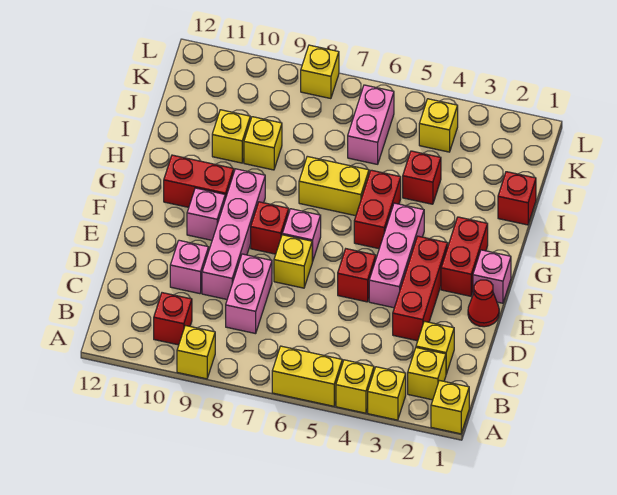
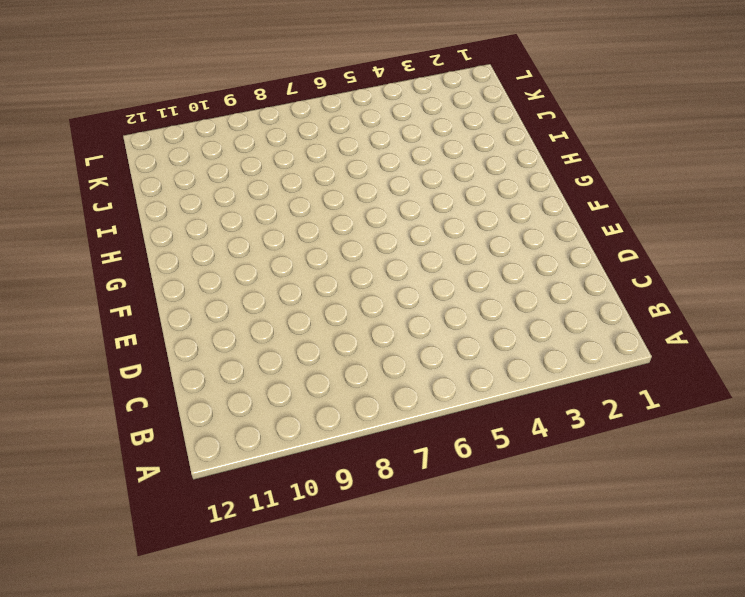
none -> yellow brick A1 level 1
none -> yellow brick A3 level 1
none -> yellow brick A4 level 1
none -> yellow brick A5:A6 level 1

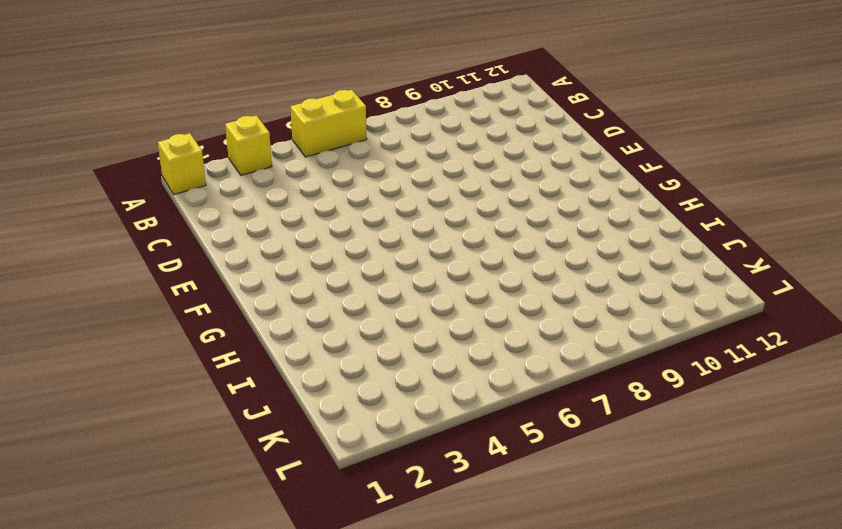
none -> yellow brick A4 level 1
none -> yellow brick A9 level 1
none -> yellow brick B2 level 1
none -> red brick B10 level 1

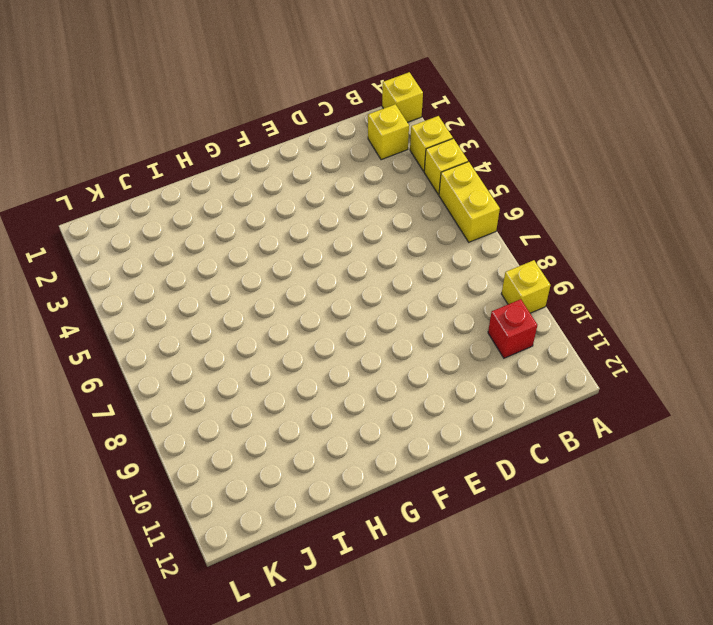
none -> yellow brick C2 level 1
none -> pink brick C8:D8 level 1
none -> red brick D3:F3 level 1
none -> pink brick D9:G9 level 1

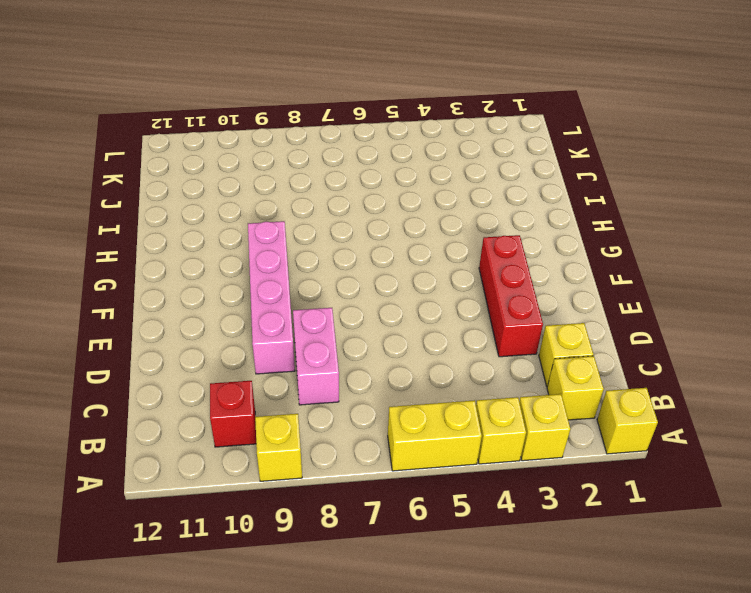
none -> pink brick D10 level 1
none -> red cone E1 level 1
none -> pink brick E4:G4 level 1
none -> red brick E5 level 1

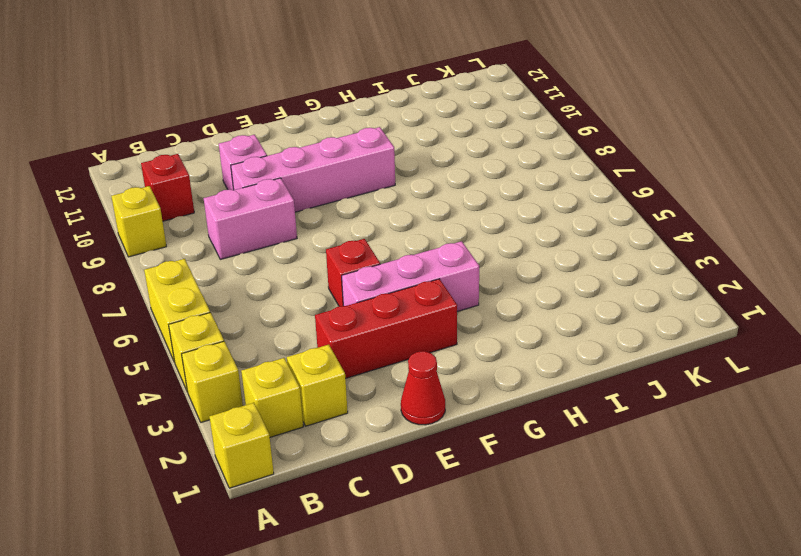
none -> yellow brick E7 level 1
none -> pink brick F1 level 1
none -> red brick F2:G2 level 1
none -> pink brick F7 level 1

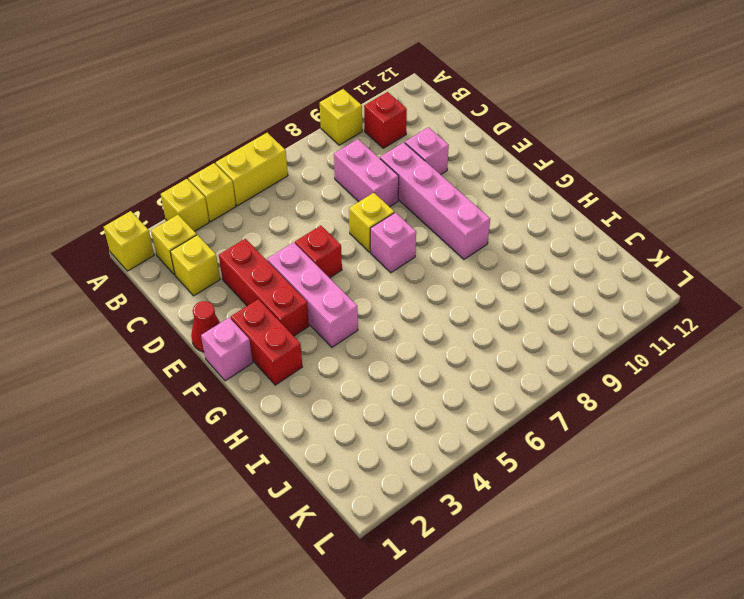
none -> red brick F8 level 1
none -> pink brick F10 level 1
none -> red brick G5:H5 level 1
none -> red brick G10:G11 level 1

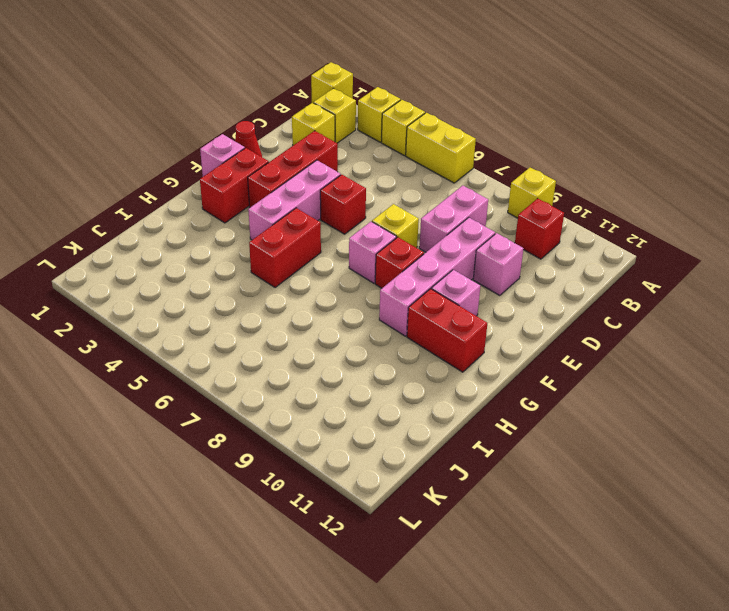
none -> yellow brick H6:H7 level 1
none -> red brick I1 level 1
none -> red brick I4 level 1
none -> yellow brick I9 level 1

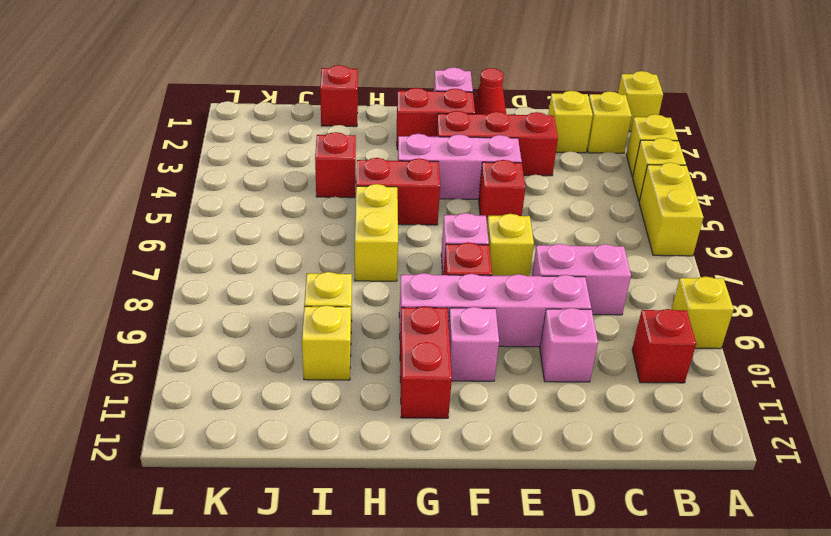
none -> pink brick J6:K6 level 1
none -> yellow brick K4 level 1
none -> yellow brick L8 level 1

